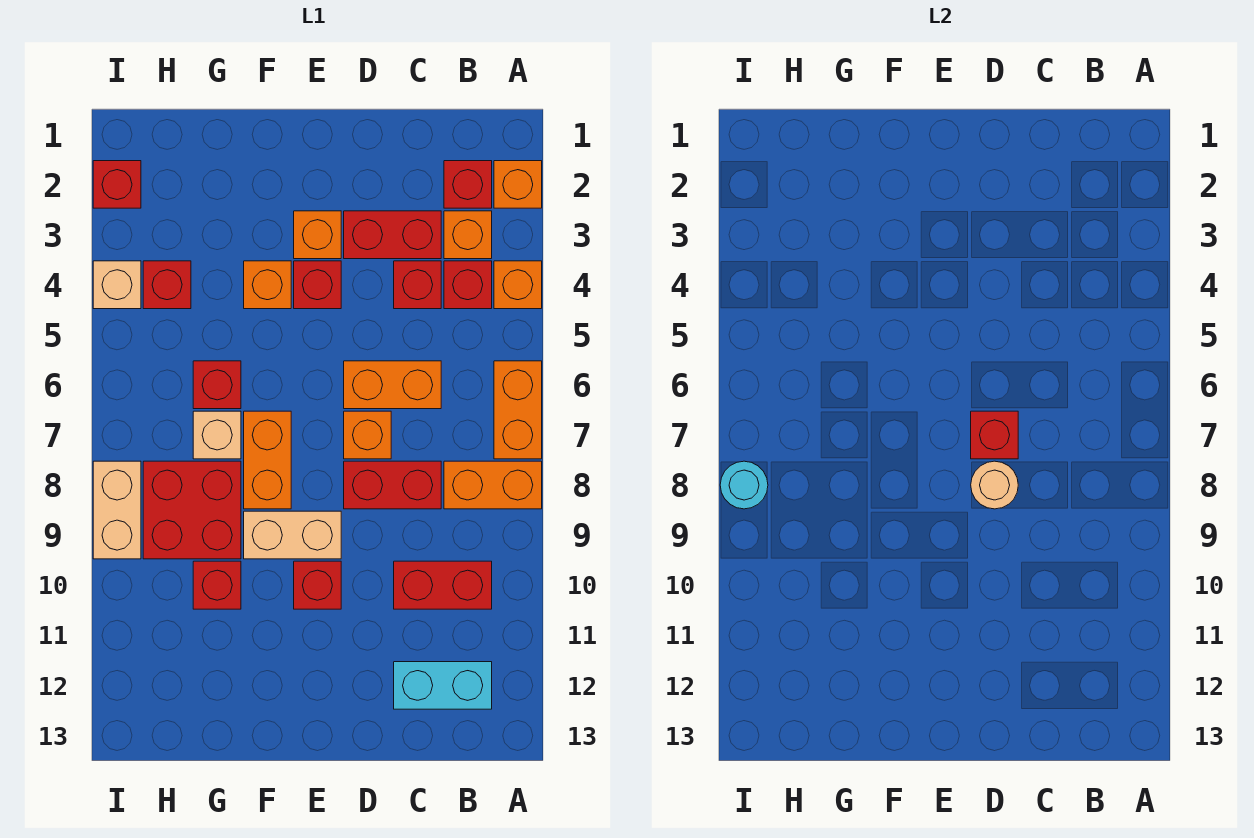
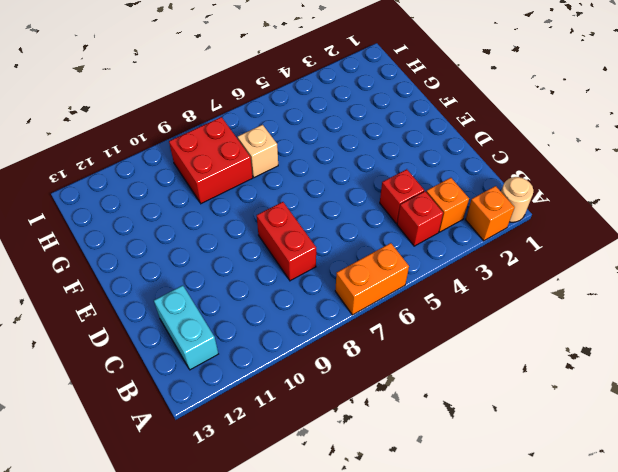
tan round brick A1 level 1 -> tan round brick D8 level 2
none -> orange brick A4 level 1
none -> orange brick A8:B8 level 1
none -> red brick B2 level 1
none -> red brick B10:C10 level 1

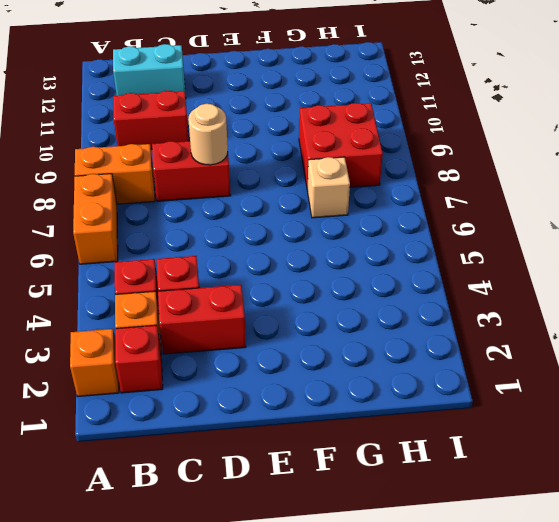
none -> orange brick A4 level 1
none -> orange brick C6:D6 level 1
none -> orange brick D7 level 1
none -> orange brick E3 level 1

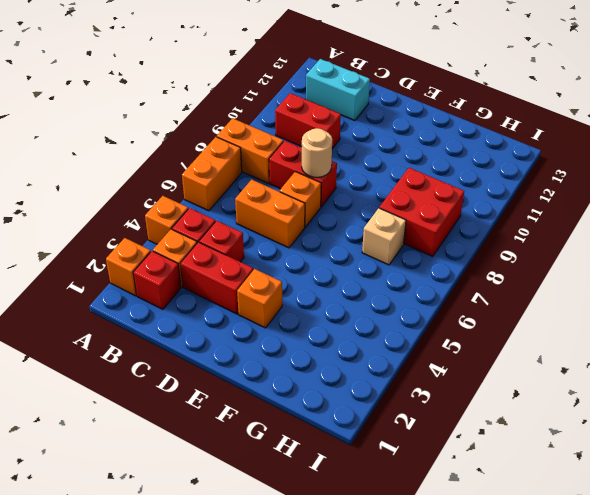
none -> red brick E4 level 1
none -> tan brick E9:F9 level 1
none -> red brick E10 level 1
none -> orange brick F4 level 1

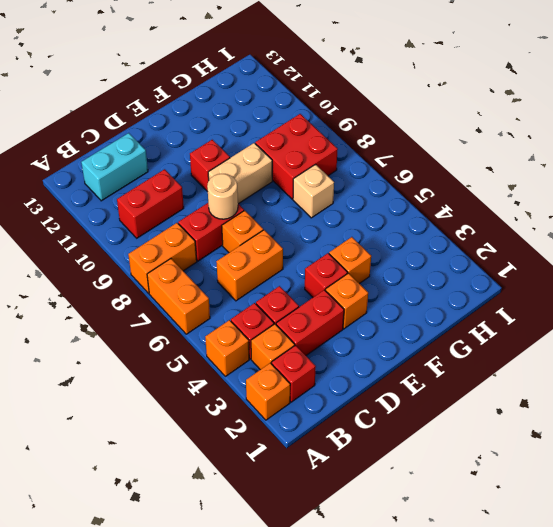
none -> orange brick F7:F8 level 1
none -> red brick G6 level 1
none -> red brick G10 level 1
none -> red brick H4 level 1

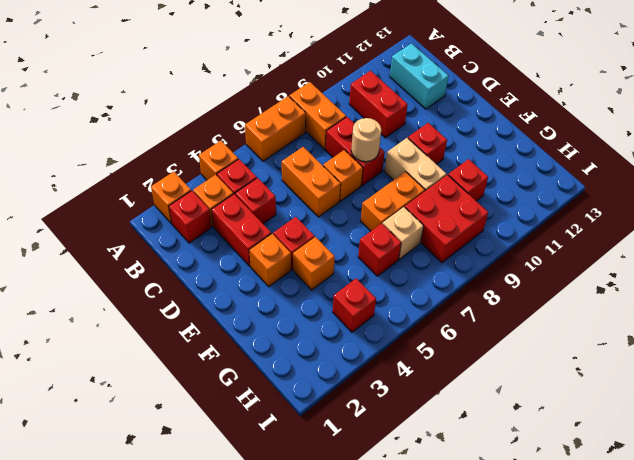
none -> red brick I2 level 1
none -> tan brick I4 level 1
none -> tan brick I8:I9 level 1
none -> red brick D7 level 2

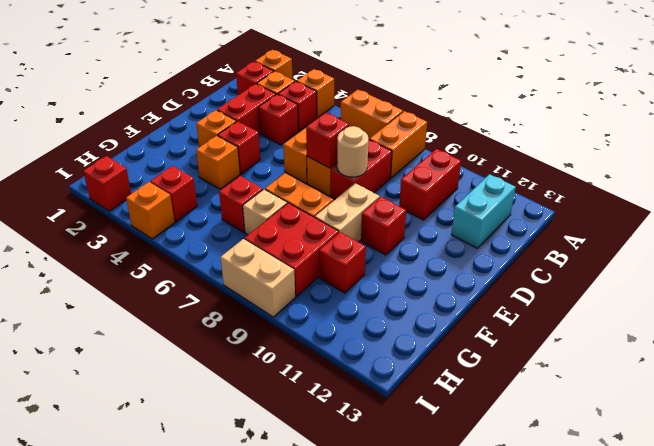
orange brick I4 level 1 -> tan brick I4 level 1
none -> cyan round brick I8 level 2

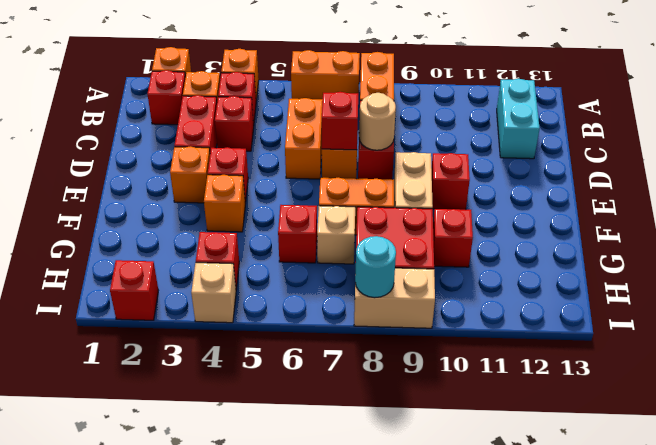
none -> red brick B10:C10 level 1

